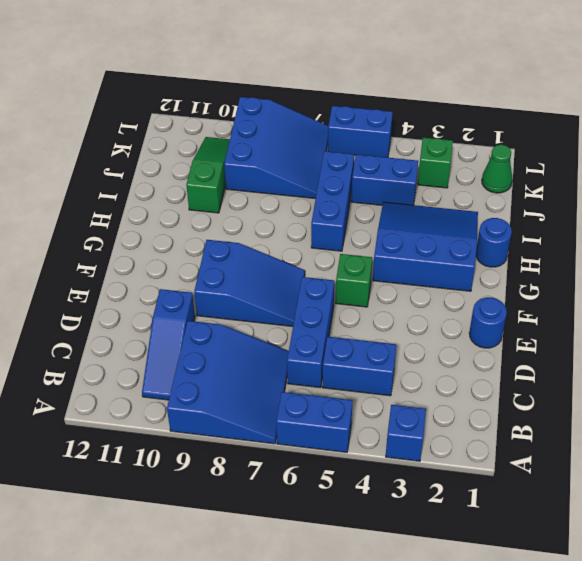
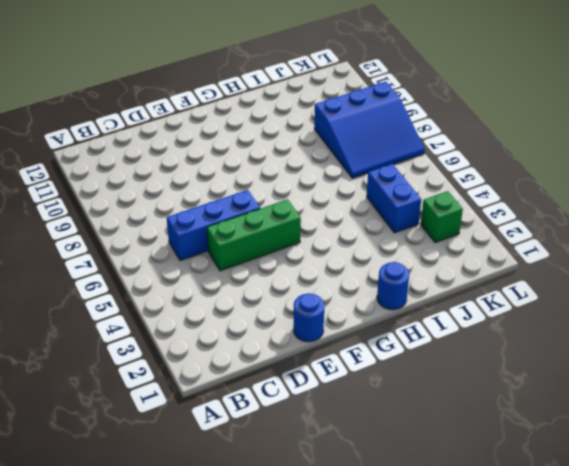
green brick D5:F5 level 1 -> green brick F5 level 1
none -> blue brick A3 level 1
none -> blue brick A5:A6 level 1
none -> blue slope A7:C9 level 1 top 9

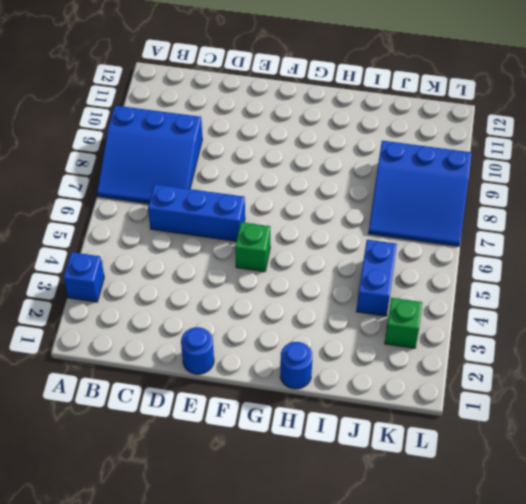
none -> blue brick A5:A6 level 1
none -> blue slope B10:D10 level 1 top D
none -> blue brick C4:C5 level 1

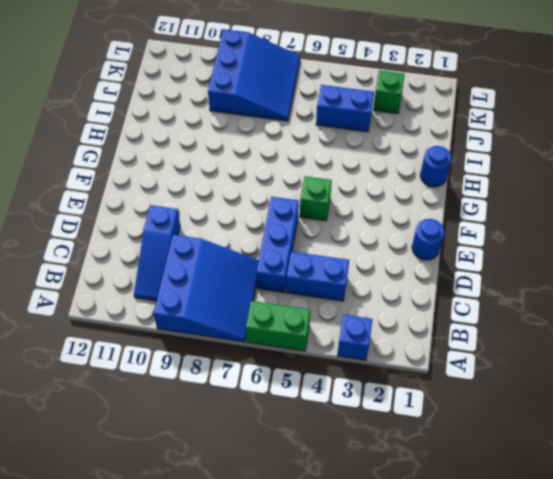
green brick A5:A6 level 1 -> blue brick A5:A6 level 1
none -> blue slope E7:F9 level 1 top 9
none -> blue slope G2:I4 level 1 top G
none -> blue brick H6:J6 level 1

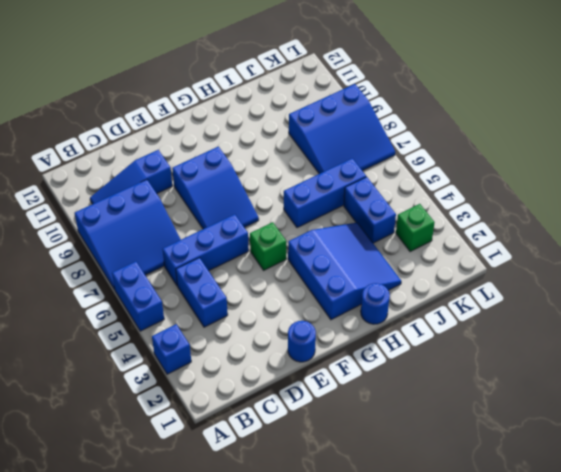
none -> green slope I10:K10 level 1 top I
none -> green cone K1 level 1
none -> blue brick L5:L6 level 1

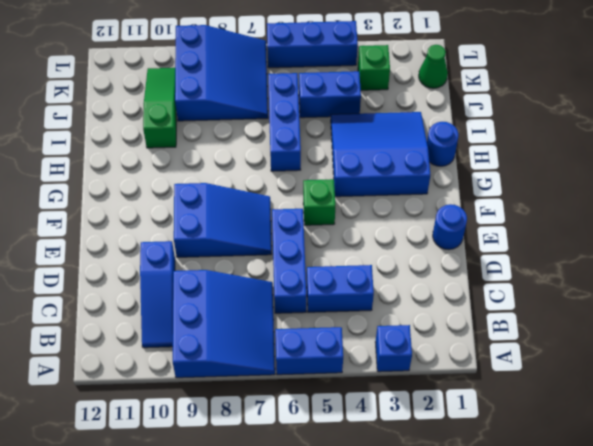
blue brick L4:L6 level 1 -> blue brick L5:L6 level 1

